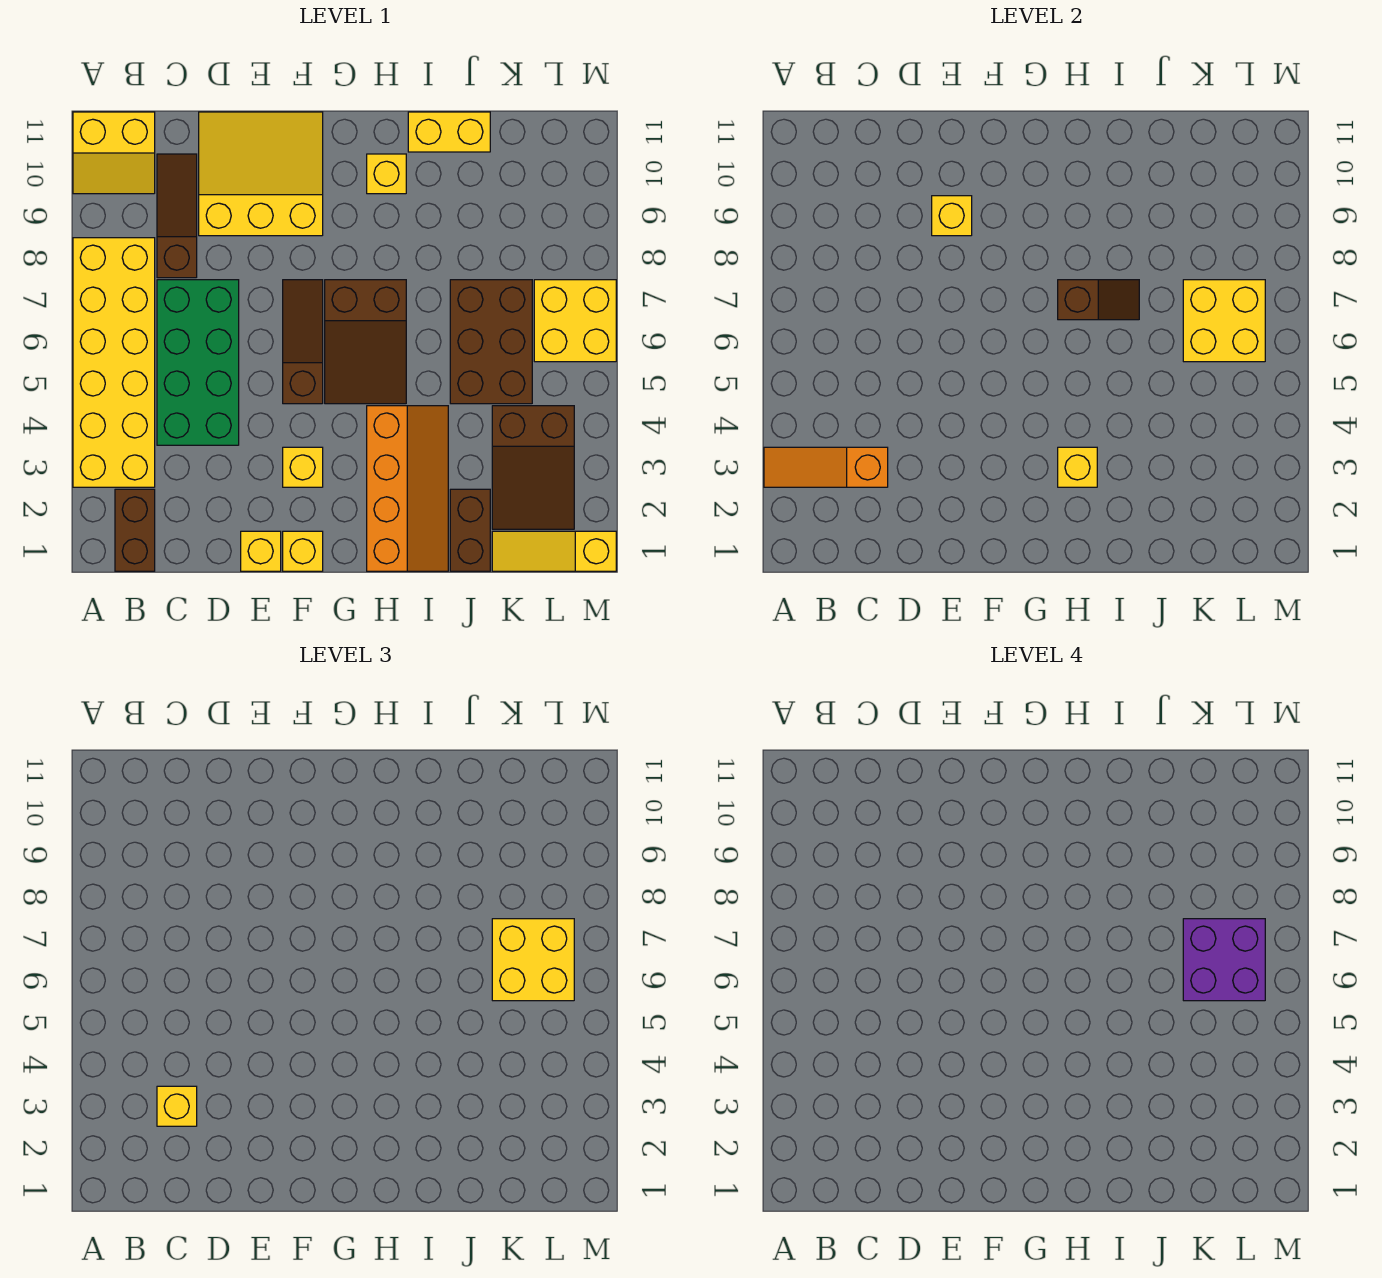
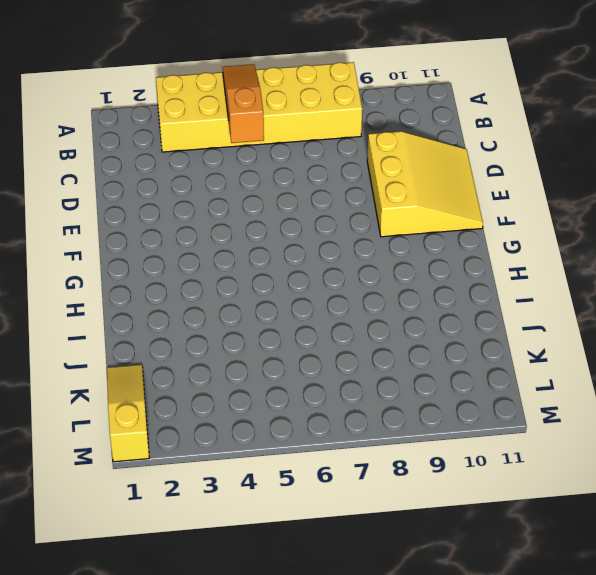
orange slope A5:C5 level 2 top C -> orange slope A3:C3 level 2 top C
none -> yellow slope A10:B11 level 1 top 11
none -> brown brick B1:B2 level 1
none -> green brick C4:D7 level 1

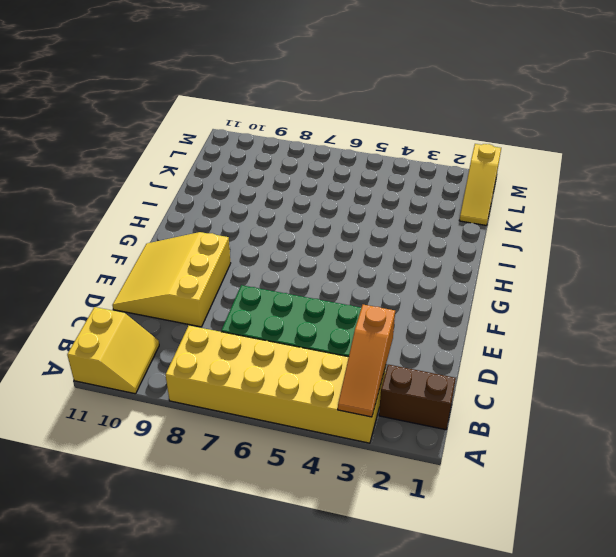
none -> brown slope C8:C10 level 1 top 8
none -> yellow brick E1 level 1
none -> yellow brick F1 level 1

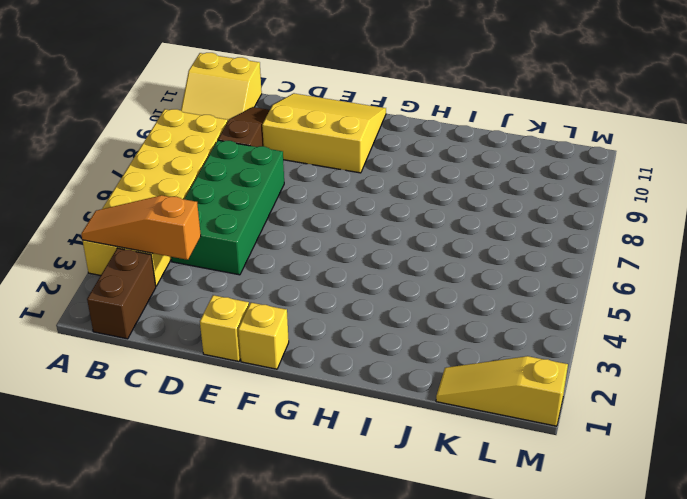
none -> yellow brick F3 level 1
none -> brown slope F5:F7 level 1 top 5
none -> brown slope G5:H7 level 1 top 7

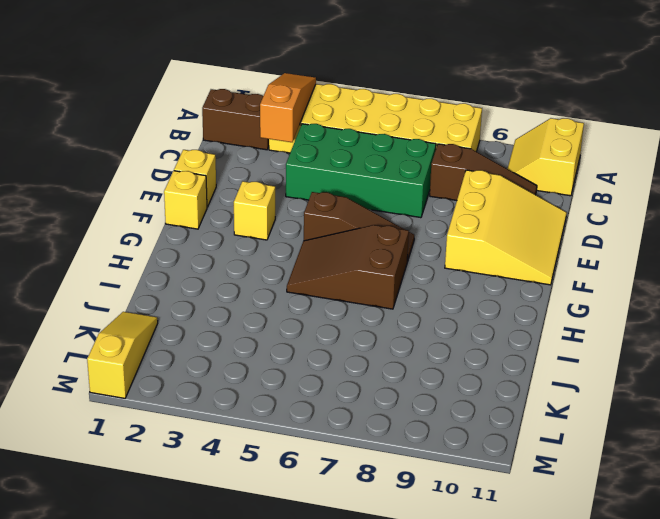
none -> orange slope H1:I4 level 1 top H
none -> yellow brick H10 level 1
none -> yellow brick I11:J11 level 1

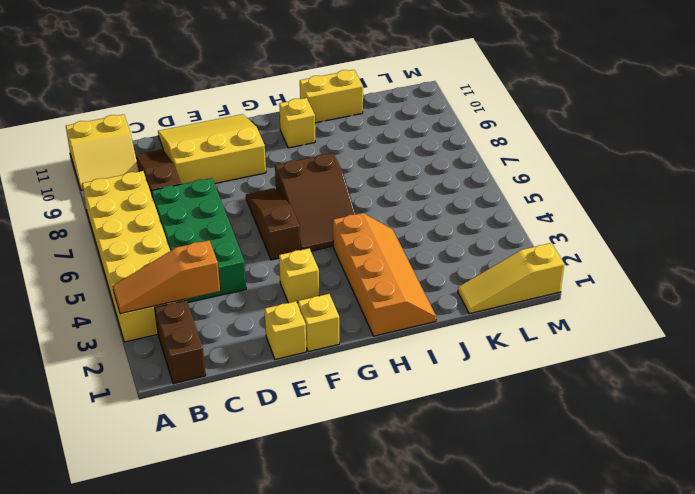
none -> brown brick J1:J2 level 1
none -> brown brick J5:K7 level 1
none -> brown slope K2:L4 level 1 top 4

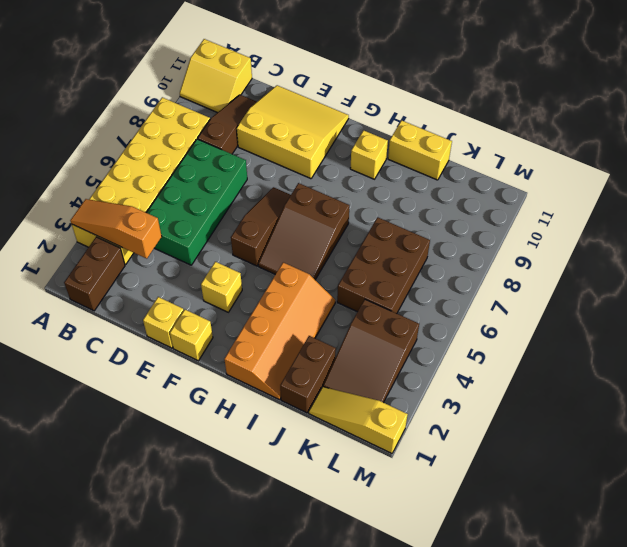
none -> yellow brick L6:M7 level 1
none -> yellow brick E9 level 2
none -> yellow brick H3 level 2

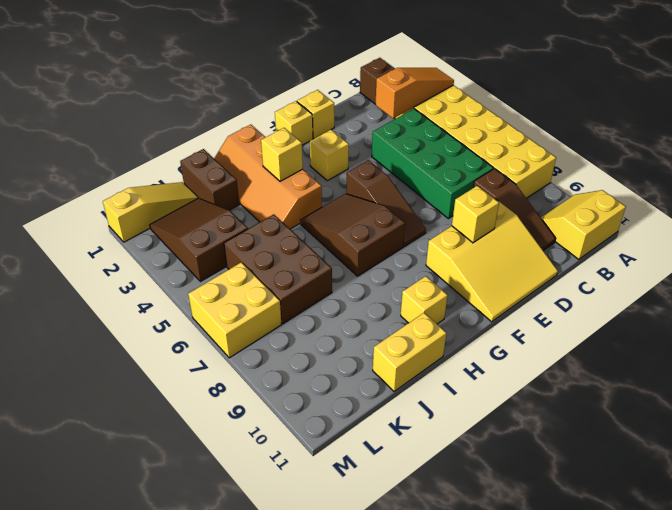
none -> brown slope H7:I7 level 2 top H
none -> yellow brick K6:L7 level 2
none -> yellow brick C3 level 3

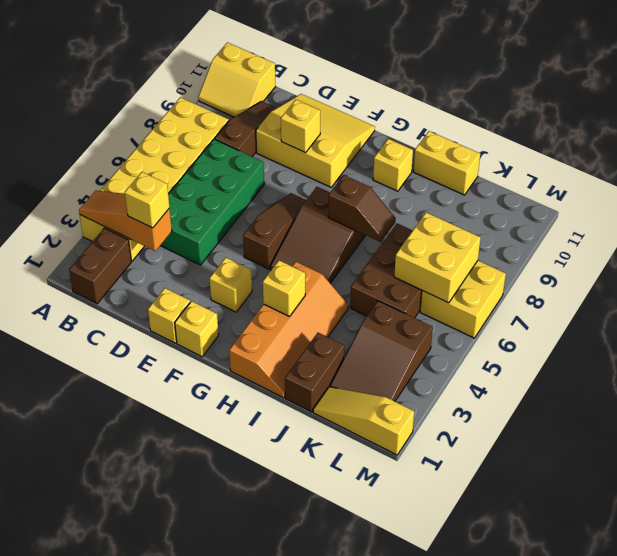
none -> yellow brick K6:L7 level 3
none -> purple brick K6:L7 level 4

